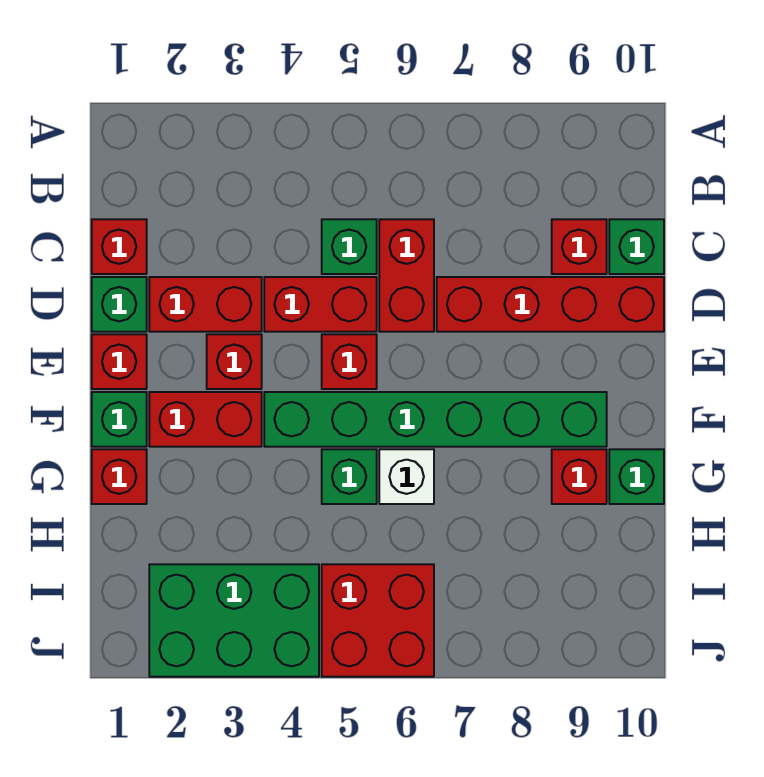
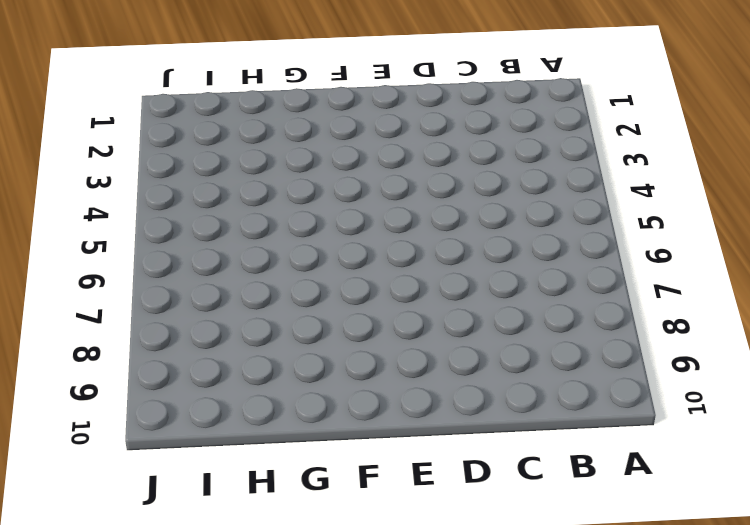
none -> red brick C1 level 1
none -> green brick C5 level 1
none -> red brick C6:D6 level 1

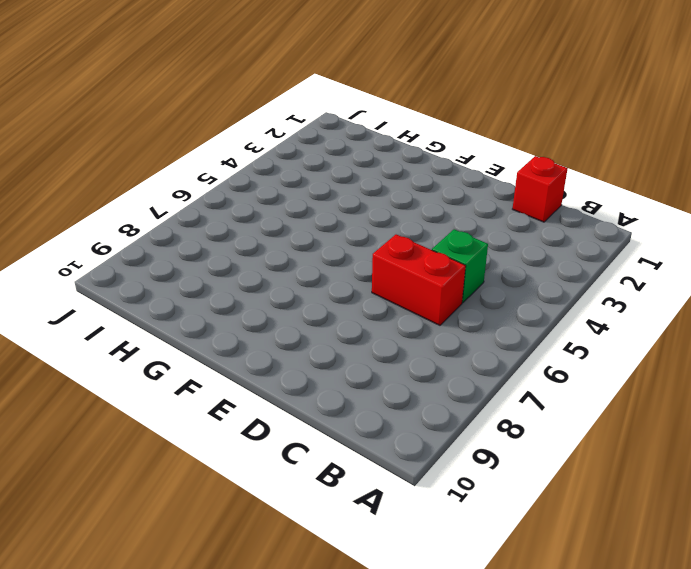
none -> red brick C9 level 1
none -> green brick C10 level 1
none -> green brick D1 level 1

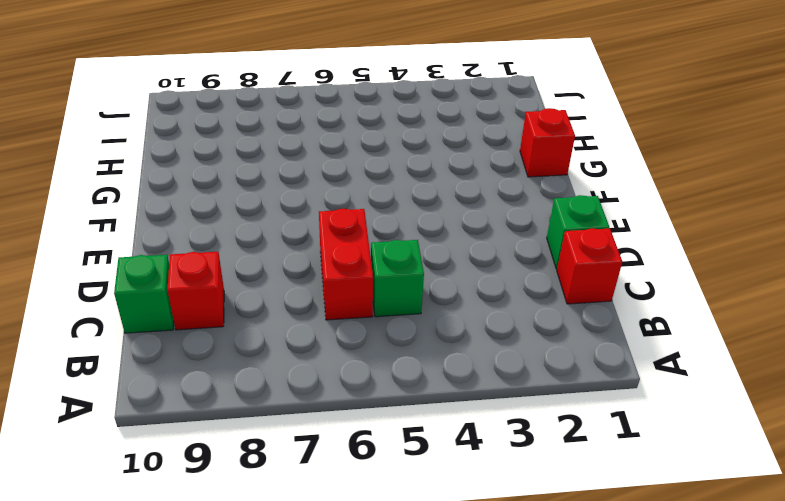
none -> red brick D2:D3 level 1
none -> red brick D4:D5 level 1
none -> red brick D7:D10 level 1

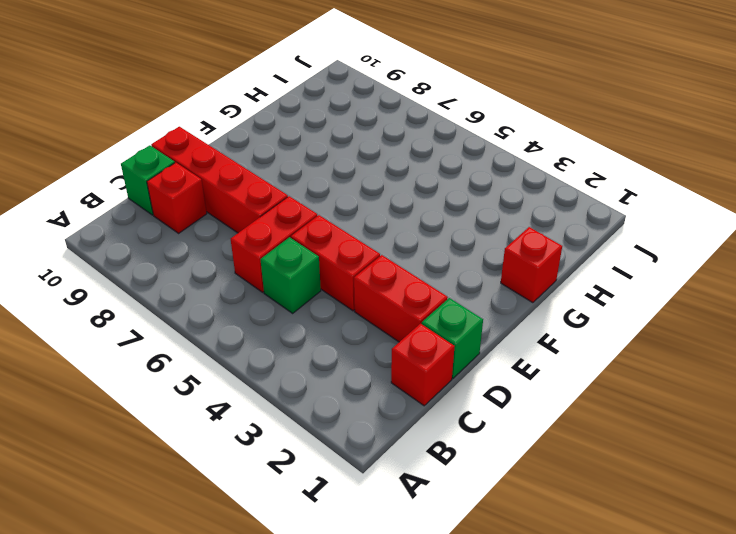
none -> red brick E1 level 1
none -> red brick E3 level 1
none -> red brick E5 level 1

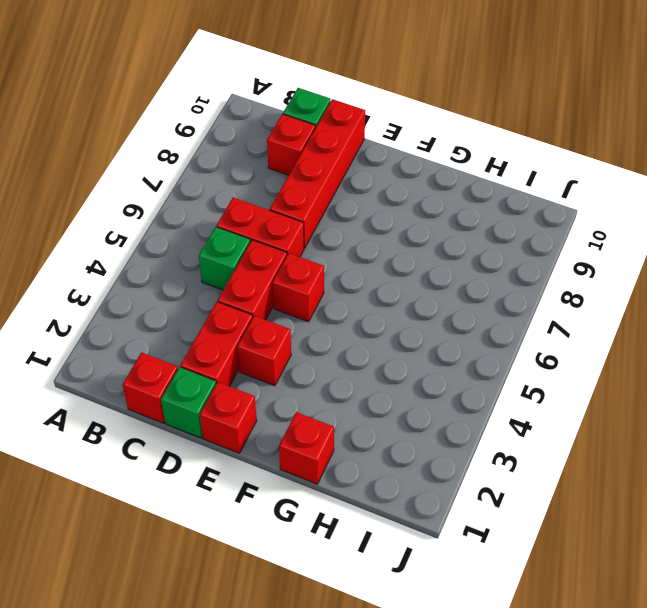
none -> green brick F1 level 1
none -> red brick F2:F3 level 1
none -> green brick F4:F9 level 1

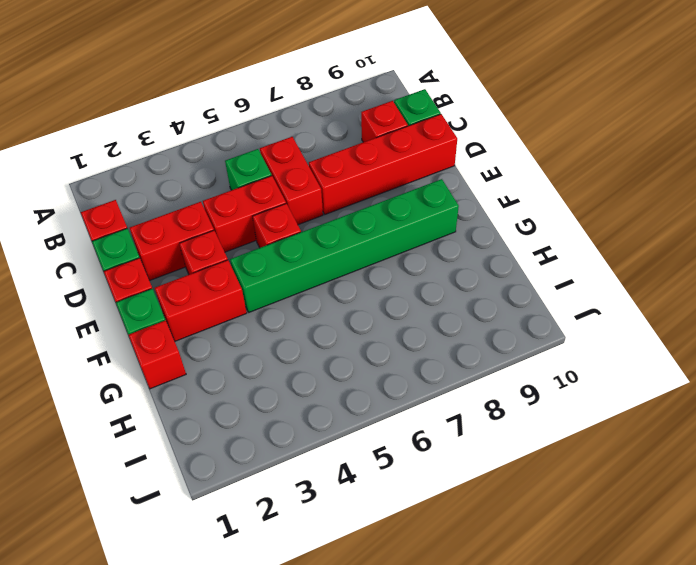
none -> green brick G5 level 1
none -> white brick G6 level 1
none -> red brick G9 level 1

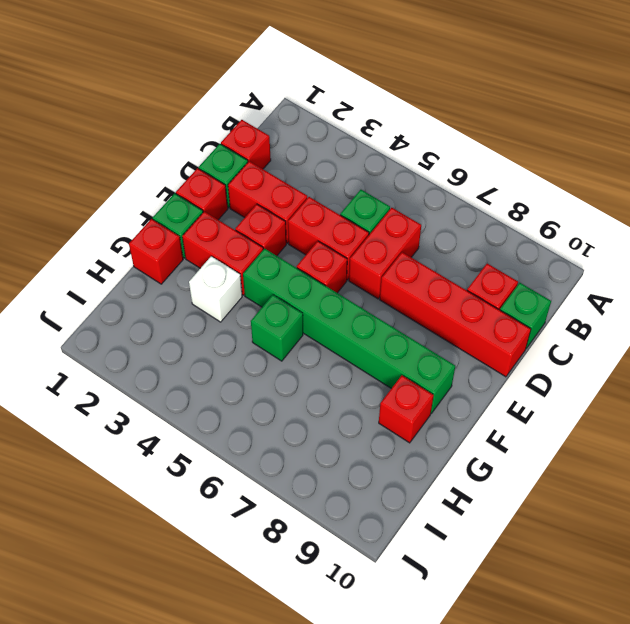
white brick G3 level 1 -> white brick G6 level 1
none -> green brick G10 level 1
none -> green brick I2:J4 level 1
none -> red brick I5:J6 level 1

